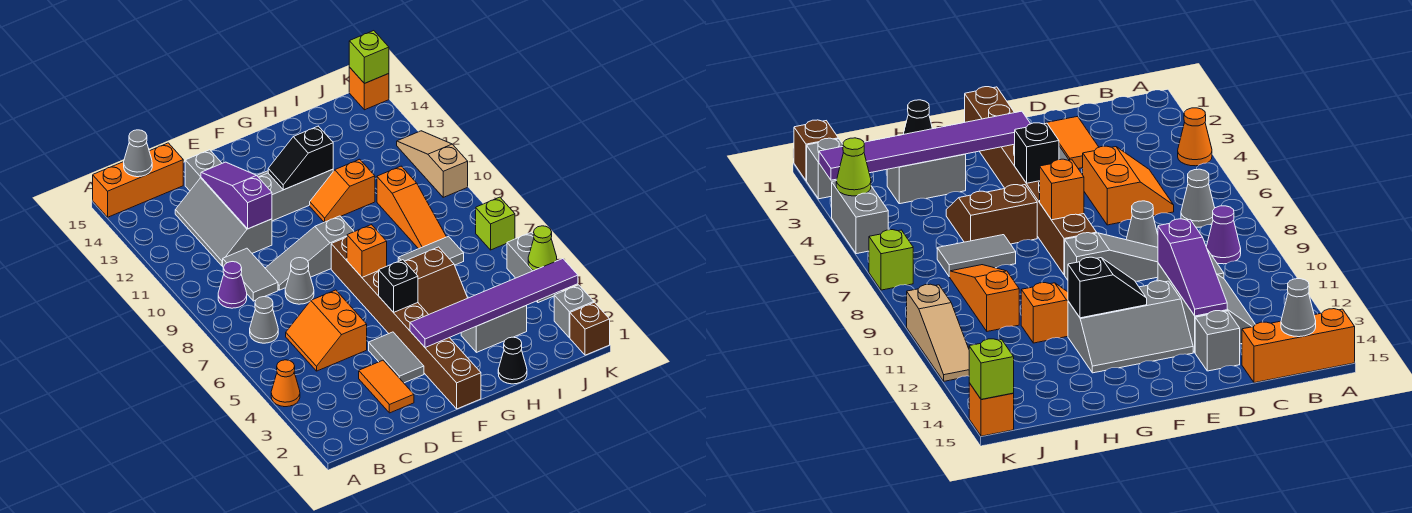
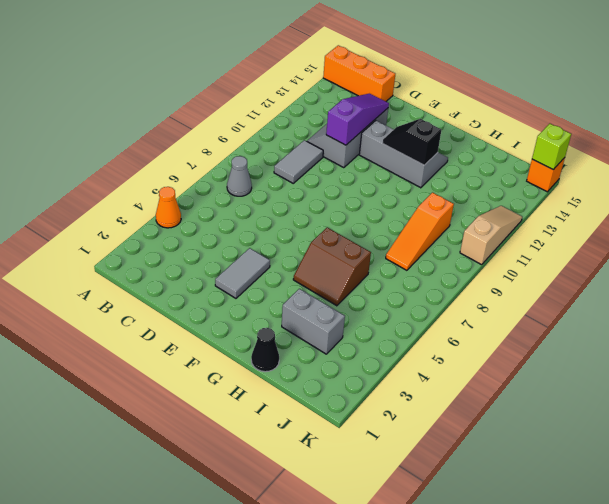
none -> purple cone B9 level 1
none -> orange slope C5:D6 level 1 top D
none -> orange tile D2:D3 level 1
none -> grey cone D8 level 1

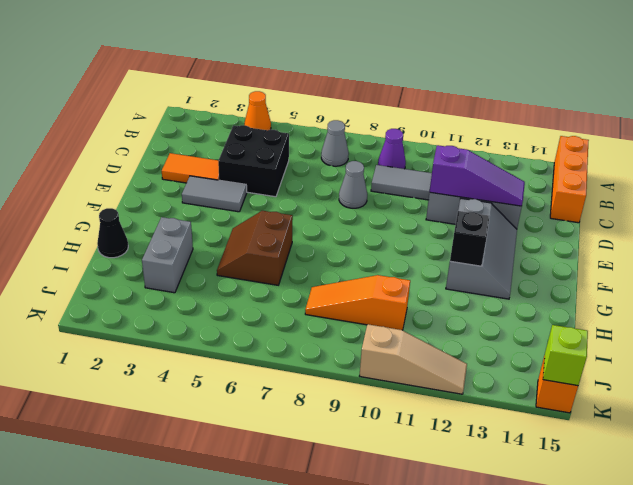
black brick C4:D5 level 1 -> orange slope C5:D6 level 1 top D
none -> grey slope D9:F9 level 1 top F
none -> grey brick D14 level 1
none -> brown brick F1:F8 level 1
none -> orange slope G11:H11 level 1 top H

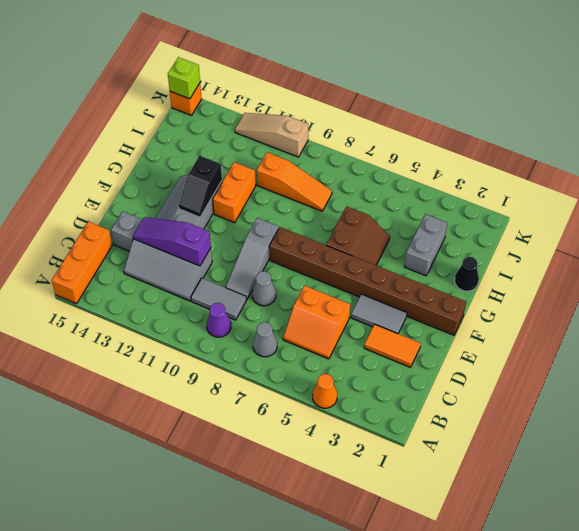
orange brick G11:H11 level 1 -> orange slope G11:H11 level 1 top H
none -> grey tile H7:I7 level 1
none -> brown brick K1 level 1
none -> grey brick K2 level 1
none -> grey brick K4:K5 level 1

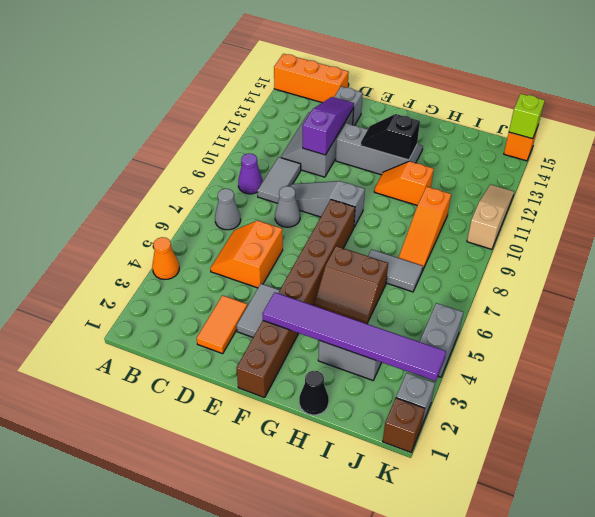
none -> lime brick K7 level 1
none -> grey cone B15 level 2
none -> black brick F5 level 2
none -> orange brick F7 level 2

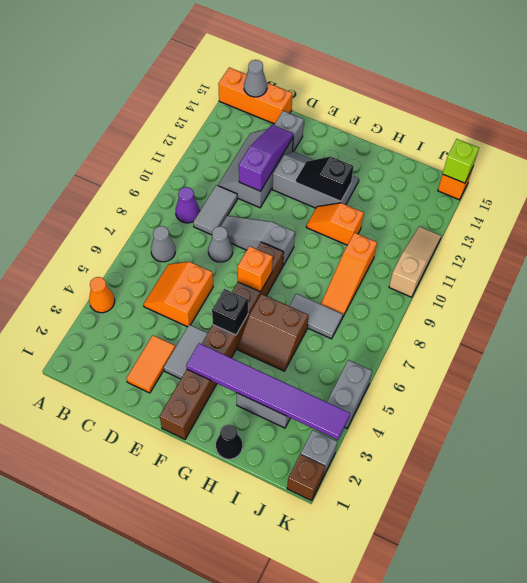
none -> lime brick K7 level 1
none -> lime cone K4 level 2

